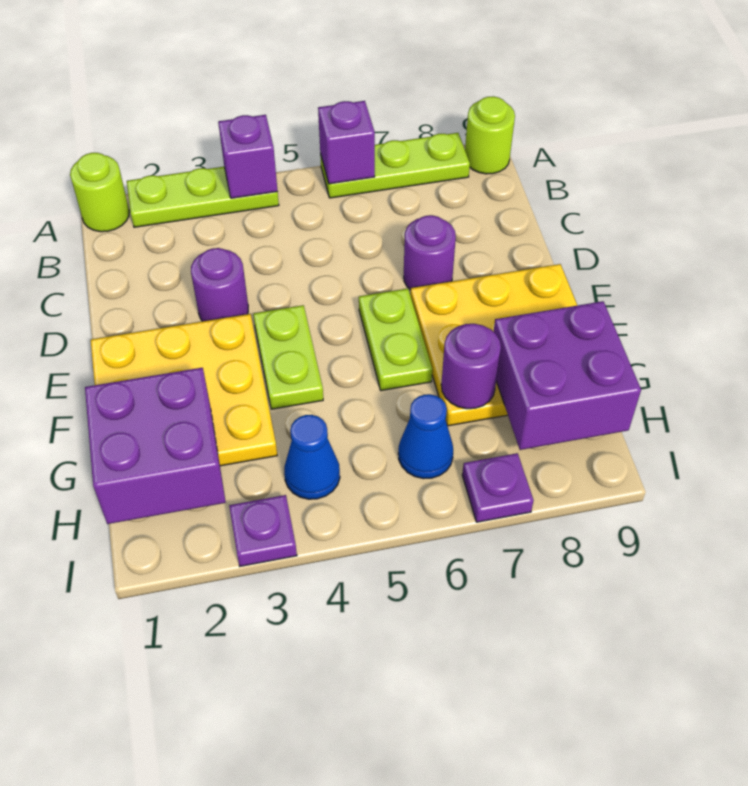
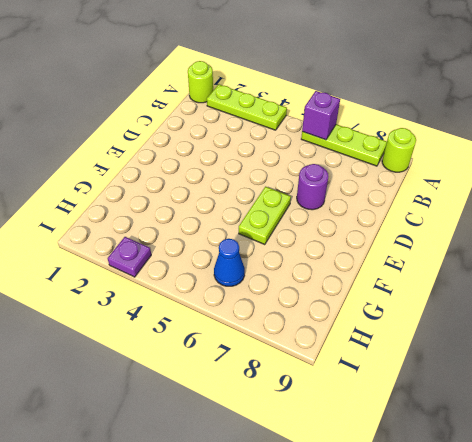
none -> purple round brick D3 level 1
none -> yellow plate E1:G3 level 1
none -> lime plate E4:F4 level 1

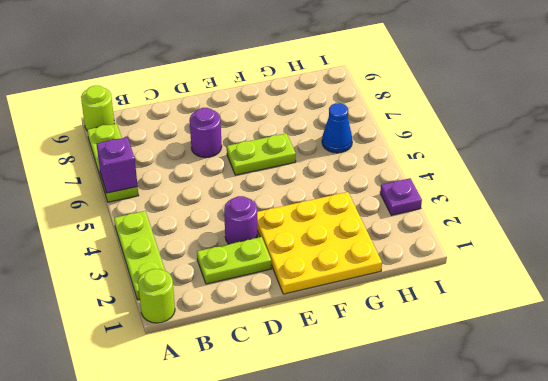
lime plate C2:D2 level 1 -> lime plate E4:F4 level 1
none -> yellow plate E7:G9 level 1
none -> blue cone H4 level 1
none -> purple plate I7 level 1

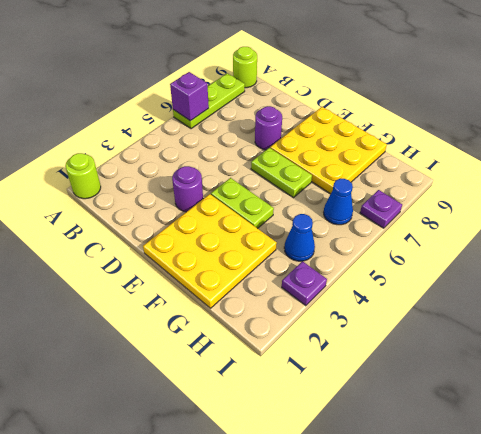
none -> lime plate A2:A4 level 1
none -> purple brick A4 level 2
none -> purple brick G1:H2 level 2

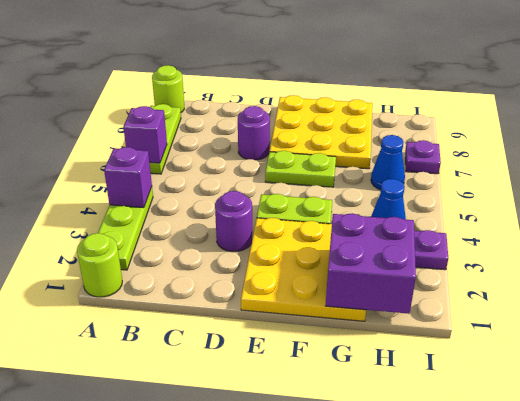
none -> purple round brick G7 level 2
none -> purple brick G8:H9 level 2

